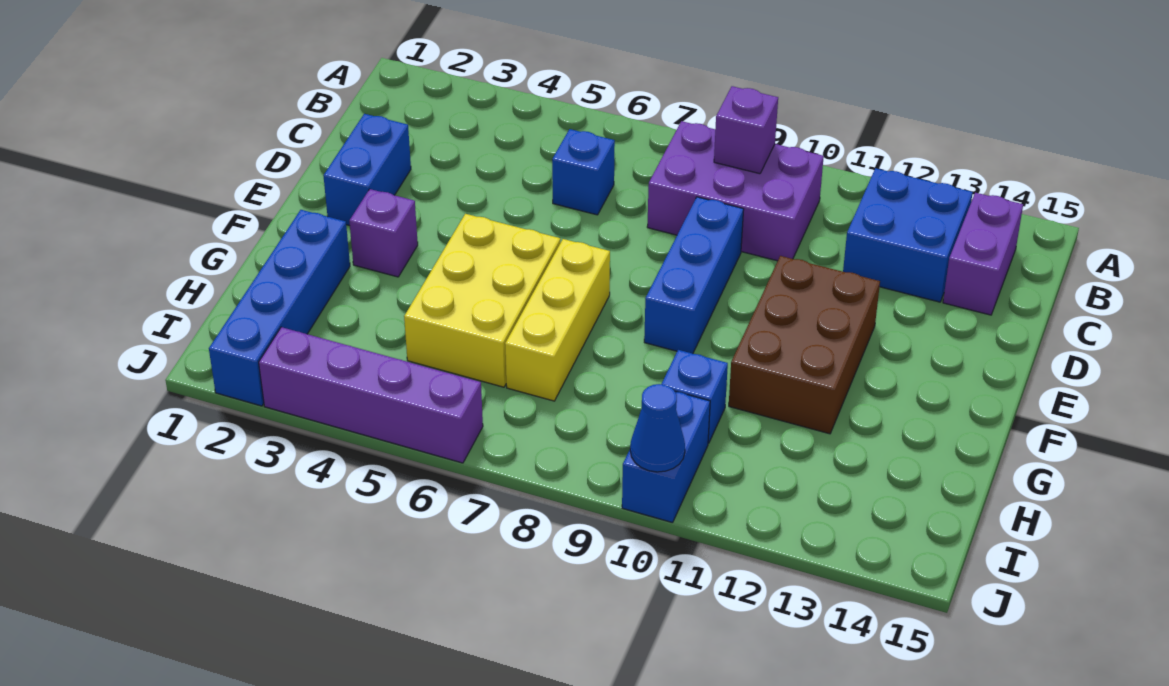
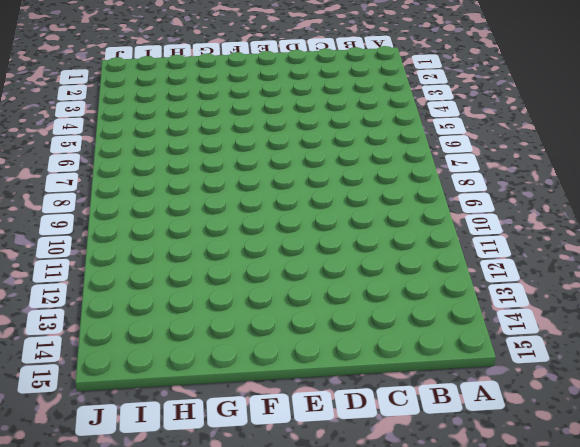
none -> purple brick B8:C10 level 1
none -> blue brick B12:C13 level 1
none -> purple brick B14:C14 level 1

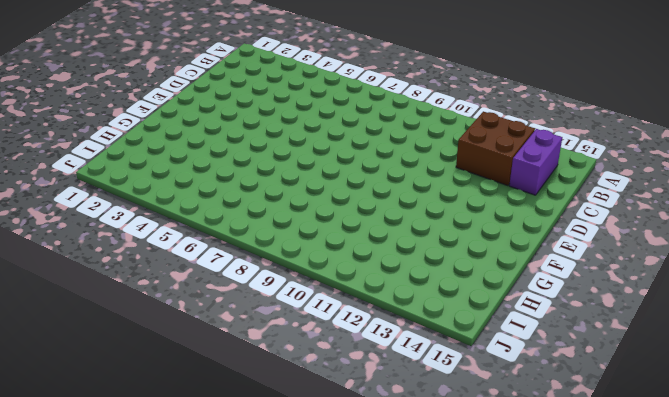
brown brick B12:C13 level 1 -> blue brick B12:C13 level 1
none -> purple brick B8:C10 level 1
none -> blue brick C6 level 1
none -> blue brick D2:E2 level 1

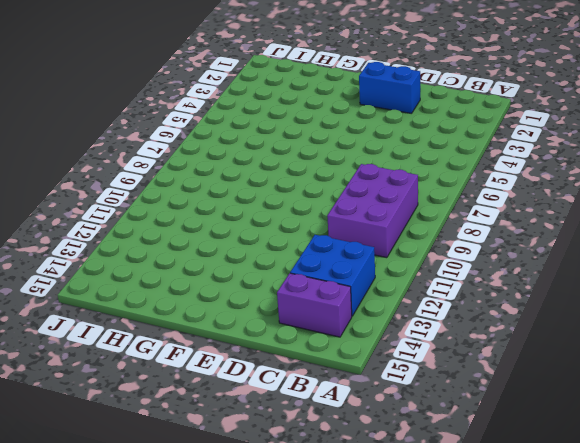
none -> blue brick C6 level 1
none -> blue brick D9:F9 level 1
none -> brown brick E11:G12 level 1

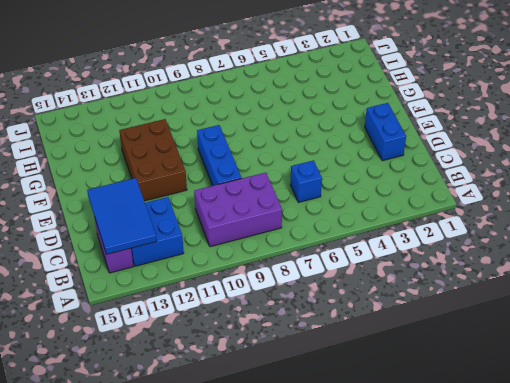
blue tile B13:D14 level 2 -> none
none -> purple brick F3 level 1
none -> yellow brick F5:H6 level 1
none -> yellow brick F7:H7 level 1

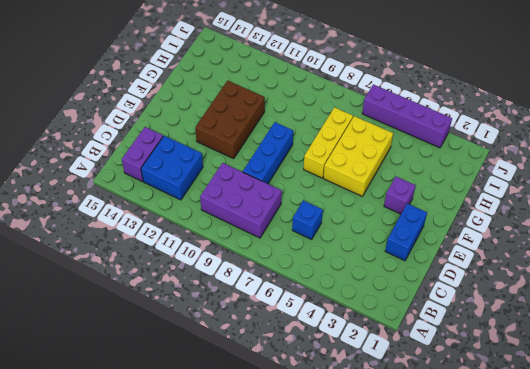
none -> blue brick G2:J2 level 1
none -> blue brick H10 level 1
none -> blue brick I10:J10 level 1

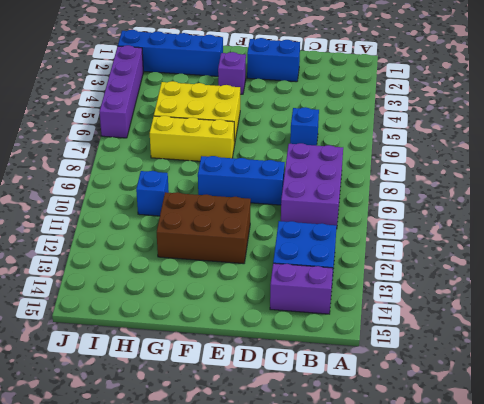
none -> blue brick I10:J10 level 1
none -> purple brick B9 level 2
none -> blue cone J10 level 2

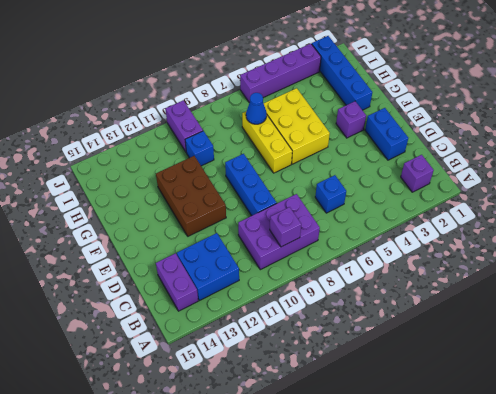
purple brick B2 level 1 -> none
blue cone H7 level 2 -> blue cone J10 level 2
purple brick I10:J10 level 1 -> blue brick I10:J10 level 1

